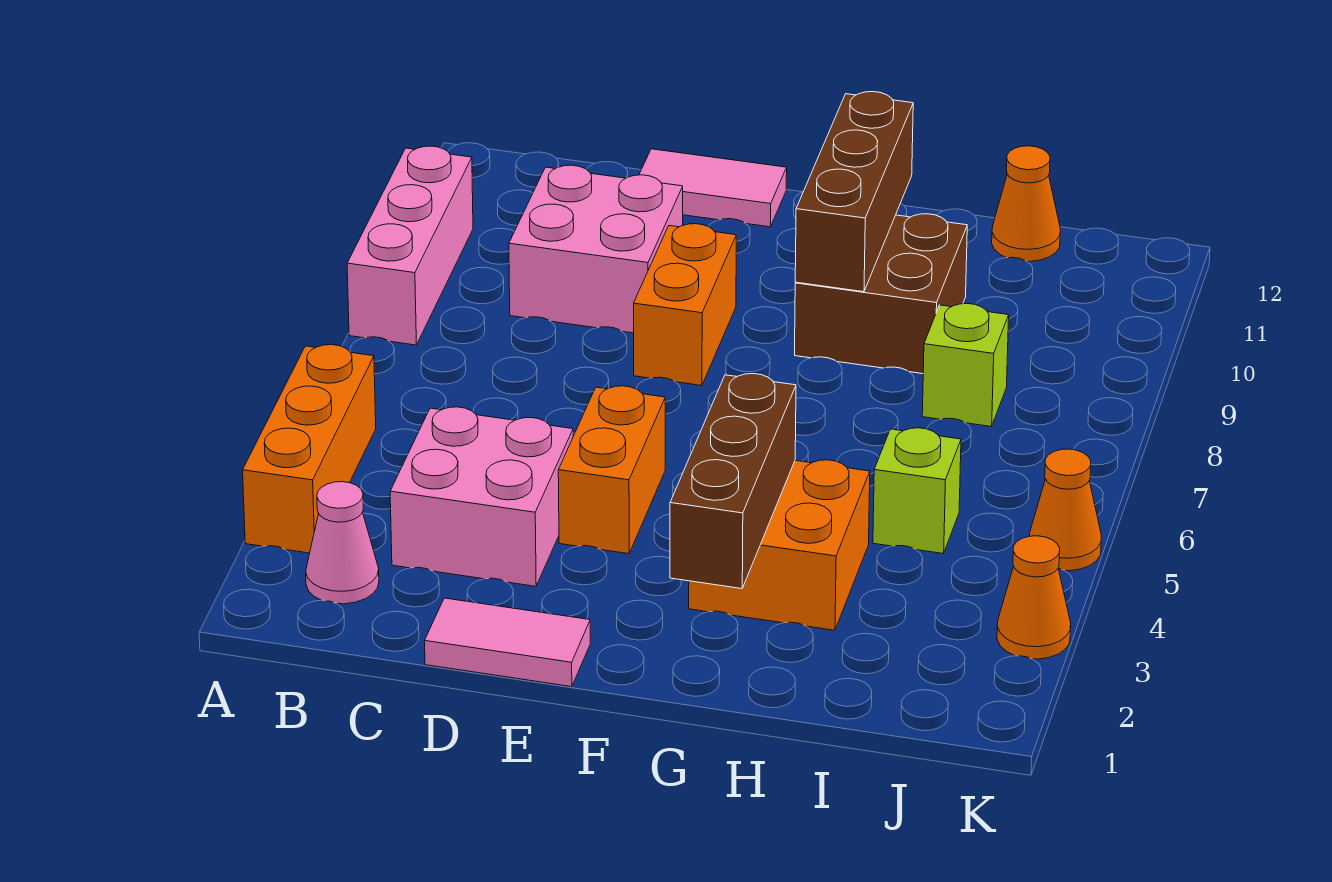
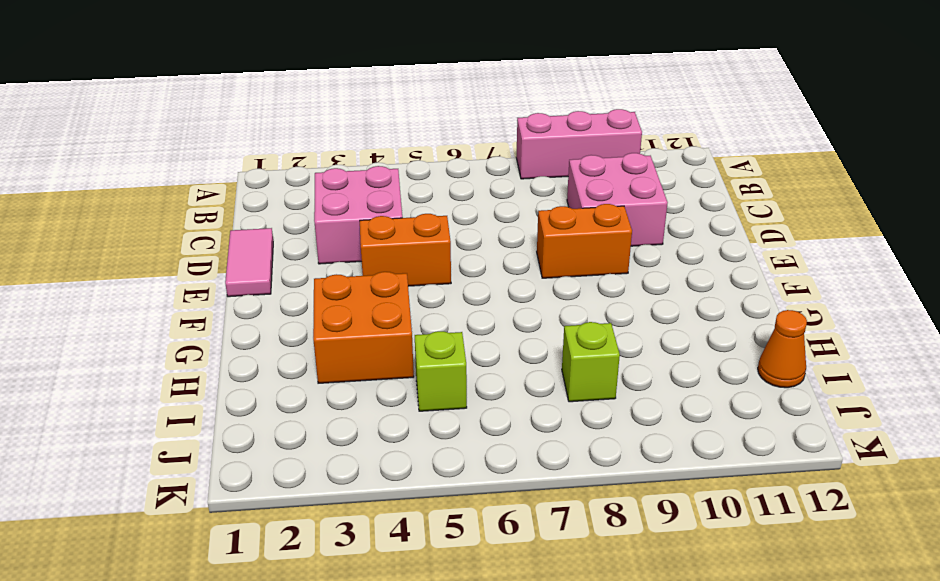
none -> orange brick A3:A5 level 1
none -> pink cone B2 level 1
none -> pink tile D12:E12 level 1

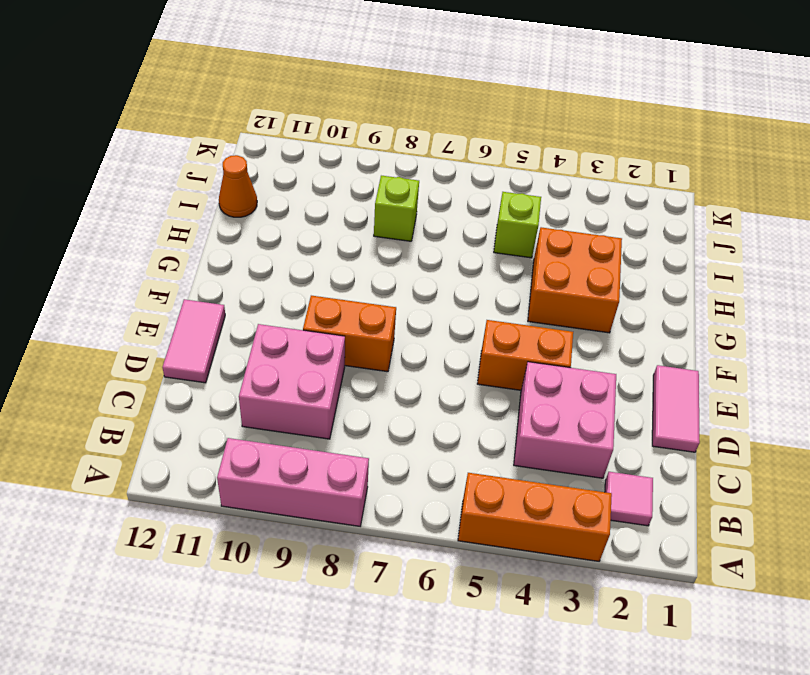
pink tile B2 level 1 -> pink cone B2 level 1
none -> brown brick G9:H10 level 1
none -> orange cone K3 level 1
none -> orange cone K5 level 1

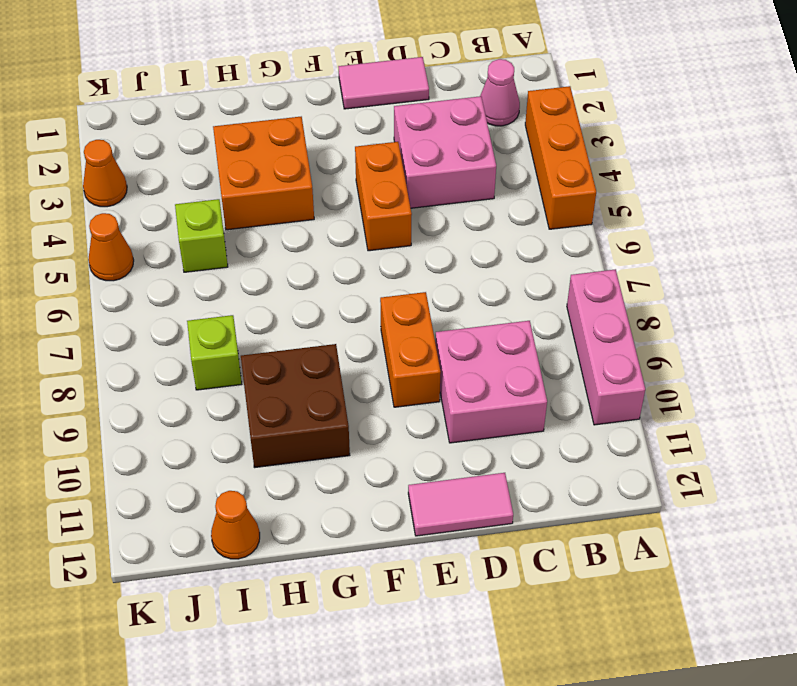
none -> brown brick G2:G4 level 2
none -> brown brick G9:G11 level 2

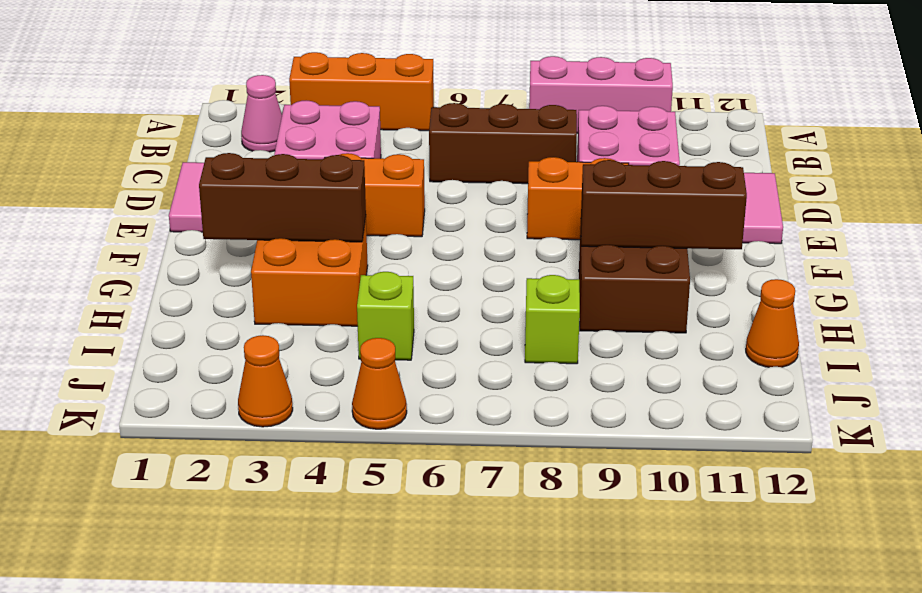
brown brick C6:C8 level 1 -> none

